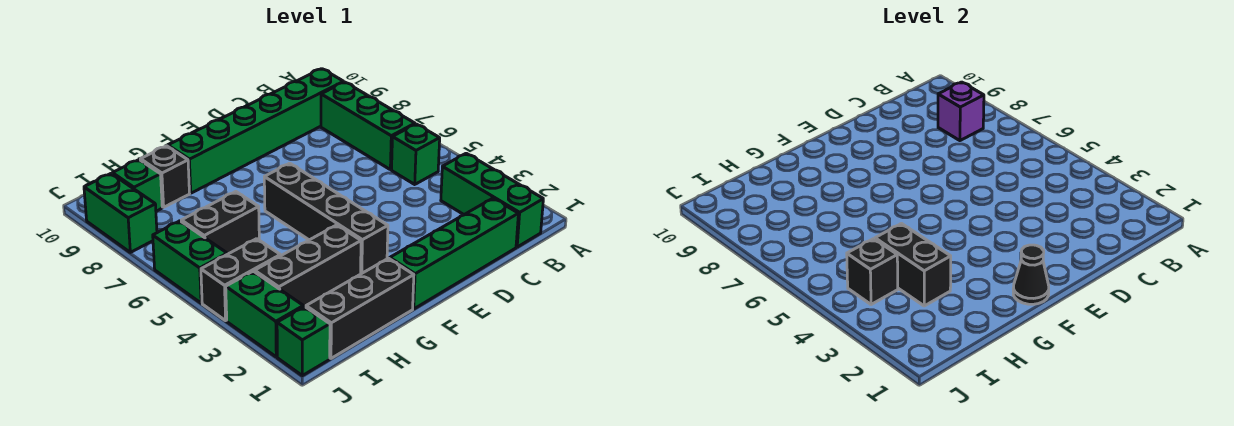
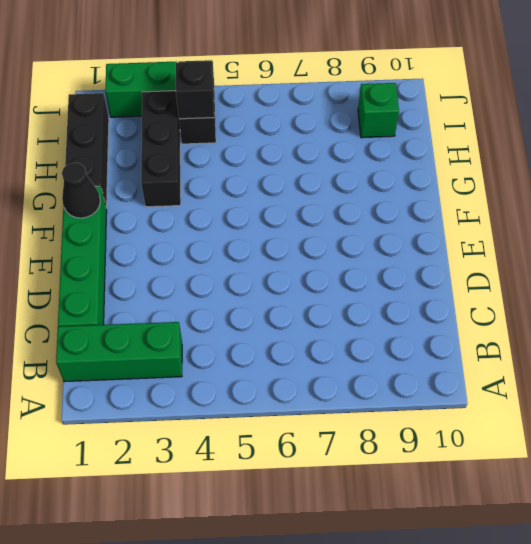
none -> green brick B5 level 1
none -> green brick B6:B8 level 1
none -> green brick B9:G9 level 1

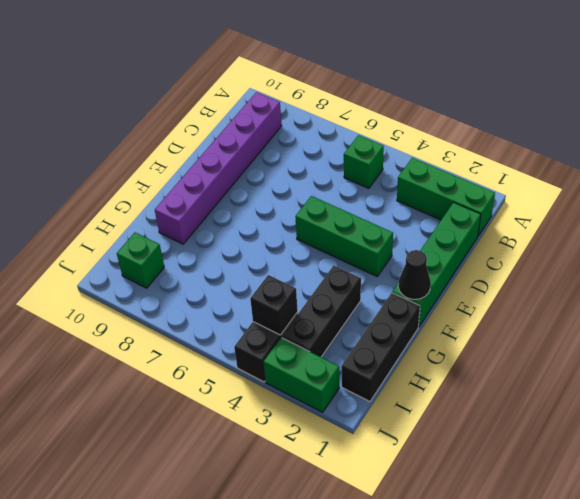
purple brick B9:G9 level 1 -> green brick B9:G9 level 1
green brick E3:E5 level 1 -> green brick B6:B8 level 1
none -> black brick F3:F6 level 1
none -> black brick H6:I6 level 1
none -> black brick H9 level 1

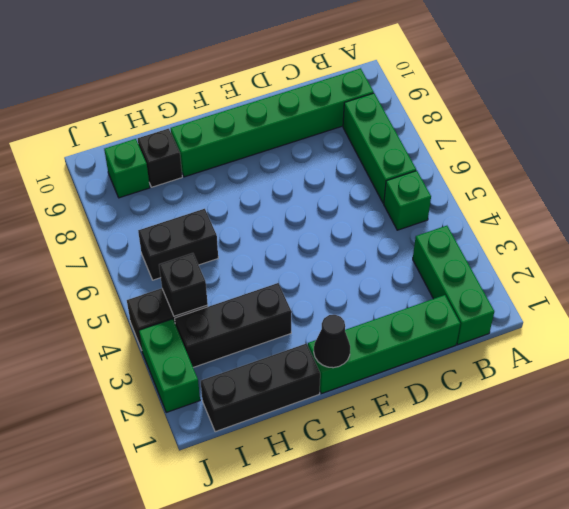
none -> black brick F3:F6 level 1
none -> green brick J1 level 1
none -> green brick J5:J6 level 1

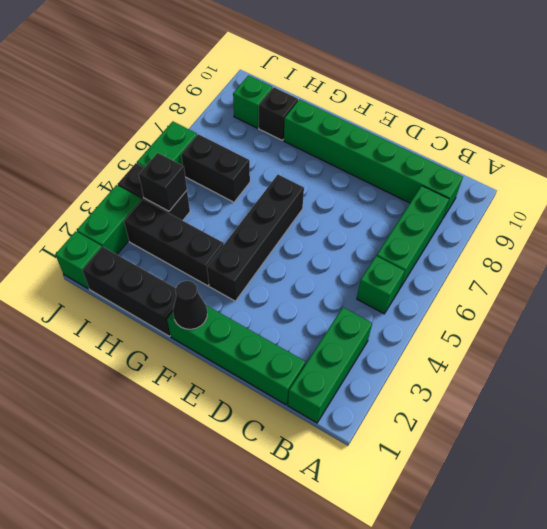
none -> green brick J8:J9 level 1
none -> purple brick B8 level 2
none -> black brick H3:H4 level 2

